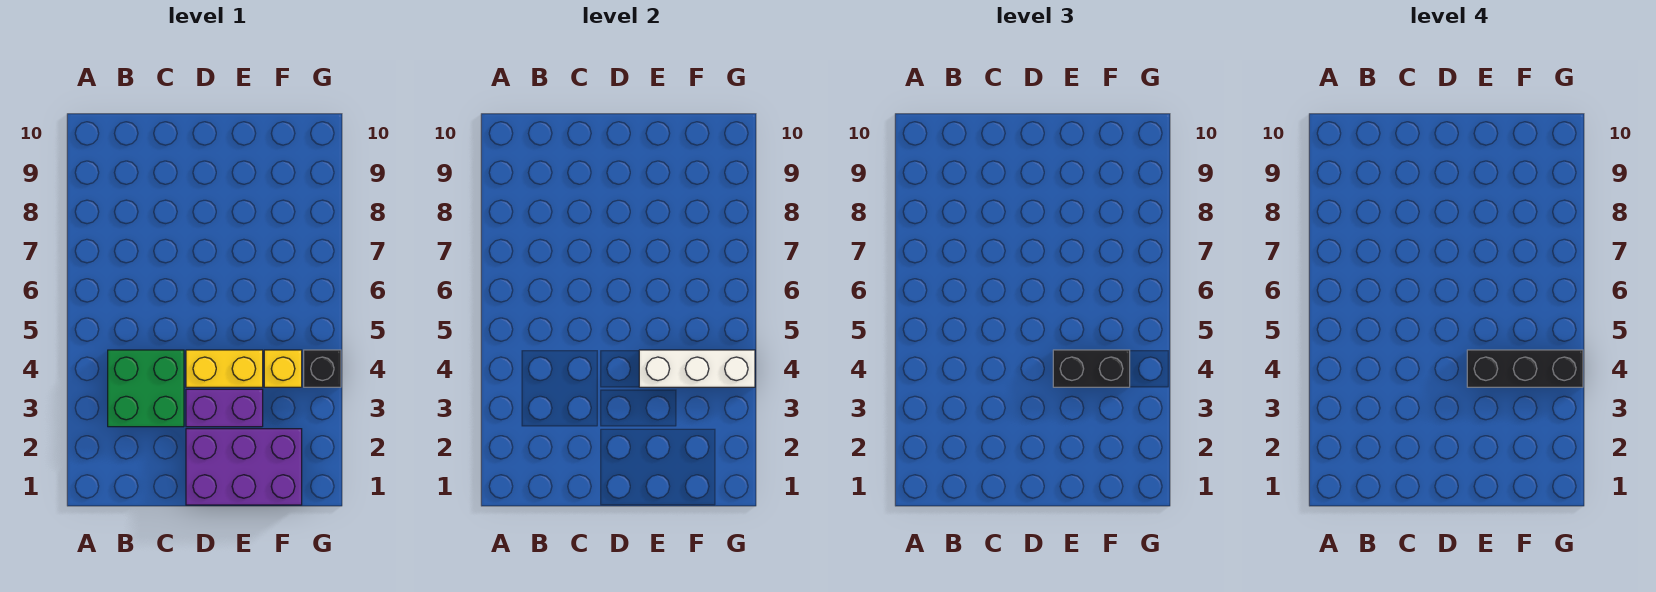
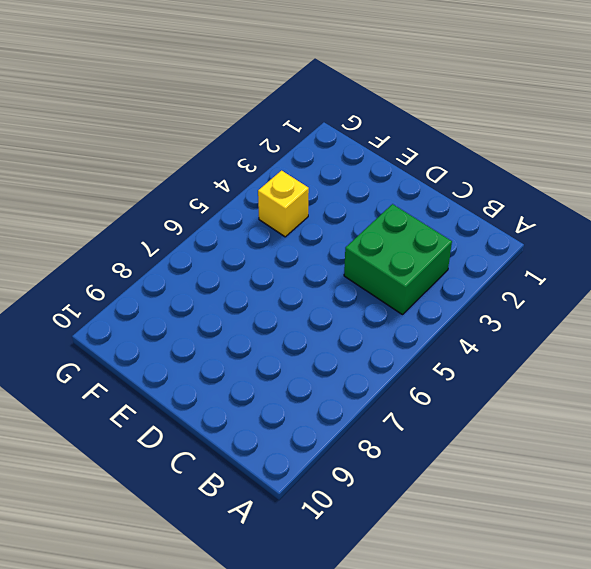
none -> purple brick D1:F2 level 1
none -> purple brick D3:E3 level 1

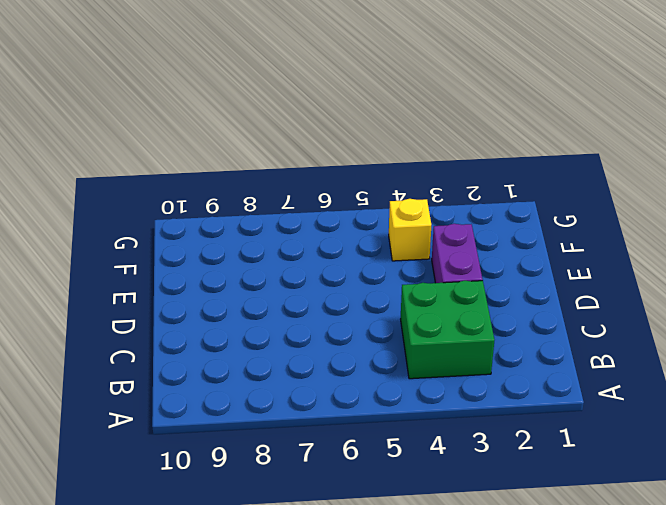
none -> purple brick D1:F2 level 1
none -> yellow brick D4:E4 level 1

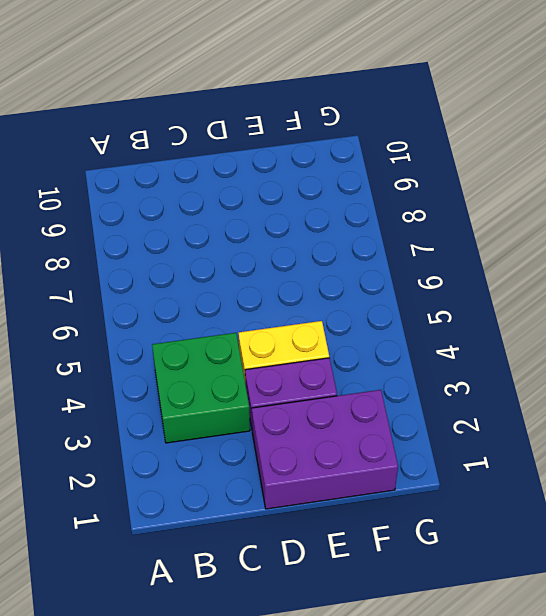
none -> yellow brick F4 level 1
none -> black brick G4 level 1

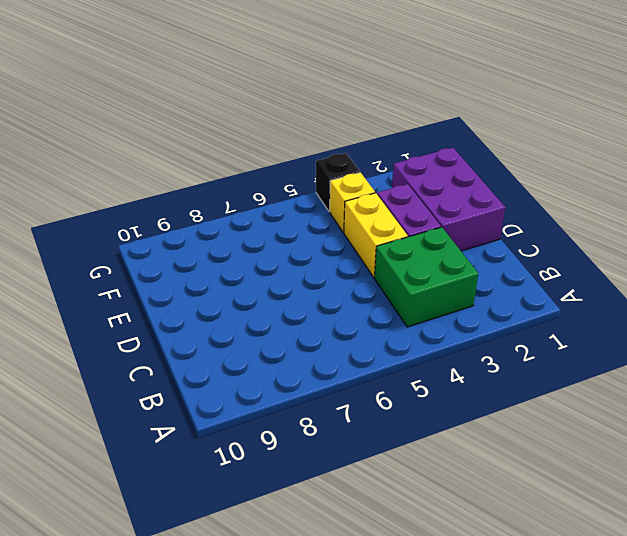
none -> white brick E4:G4 level 2
none -> black brick E4:F4 level 3

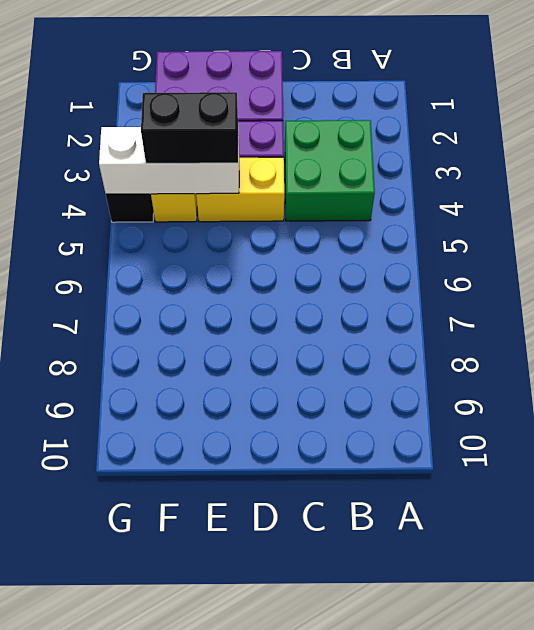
none -> black brick E4:G4 level 4

